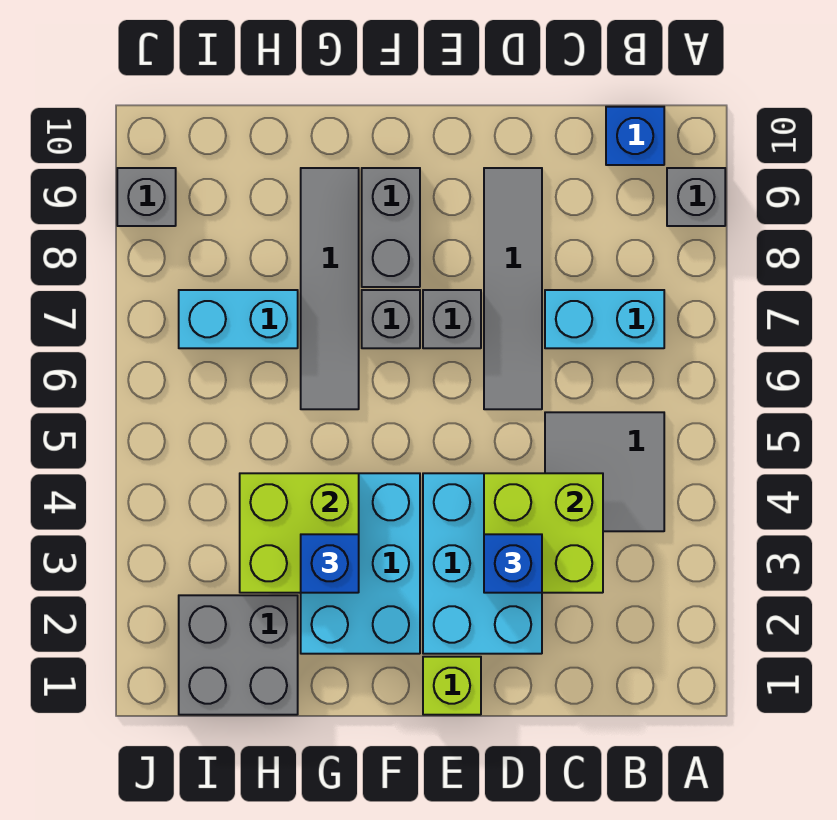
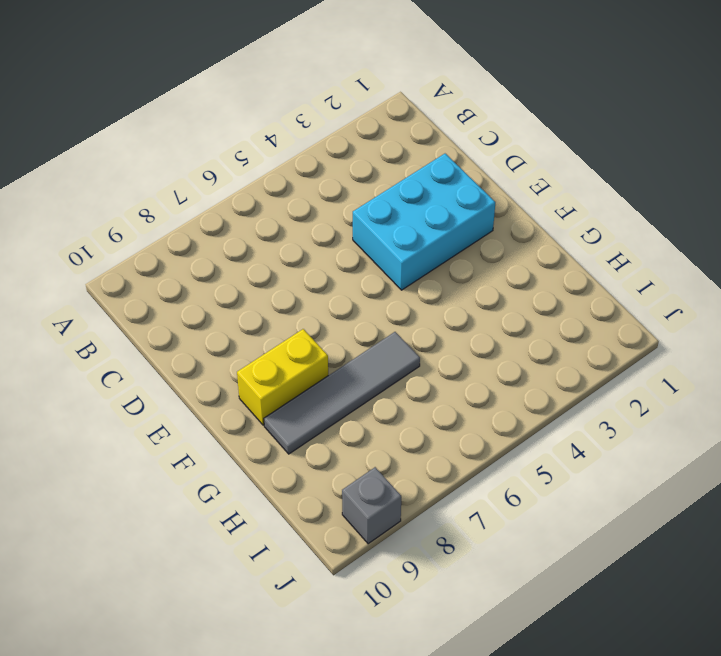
yellow brick F8:F9 level 1 -> grey brick F8:F9 level 1
none -> grey brick A9 level 1
none -> grey tile B4:C5 level 1
none -> cyan brick B7:C7 level 1

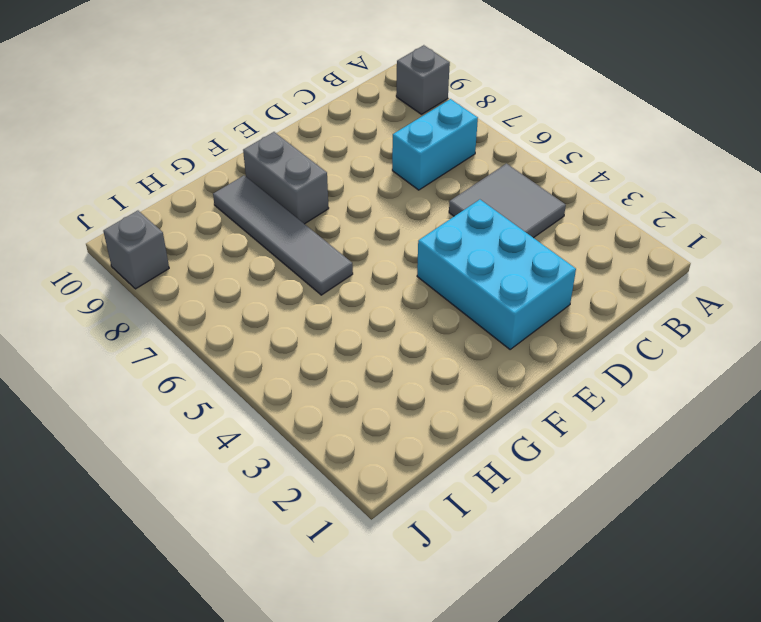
none -> blue brick B10 level 1
none -> grey tile D6:D9 level 1
none -> lime brick E1 level 1

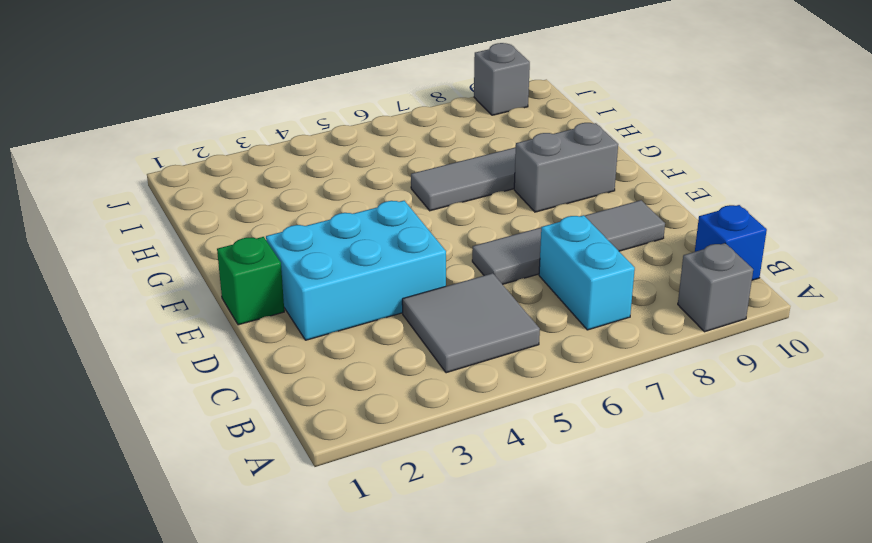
green brick E1 level 1 -> lime brick E1 level 1
none -> grey brick E7 level 1
none -> cyan brick F2:G4 level 1
none -> grey brick F7 level 1

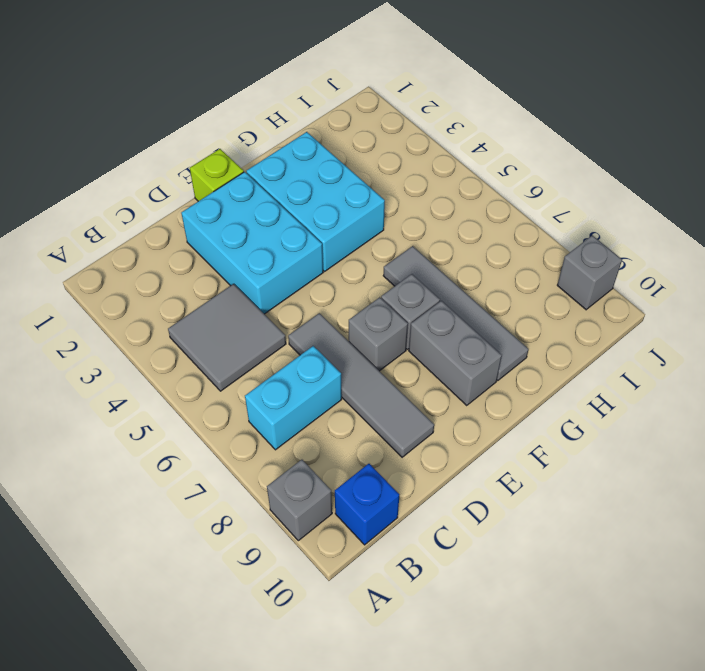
none -> grey brick H1:I2 level 1
none -> cyan brick H7:I7 level 1
none -> lime brick C3:D4 level 2

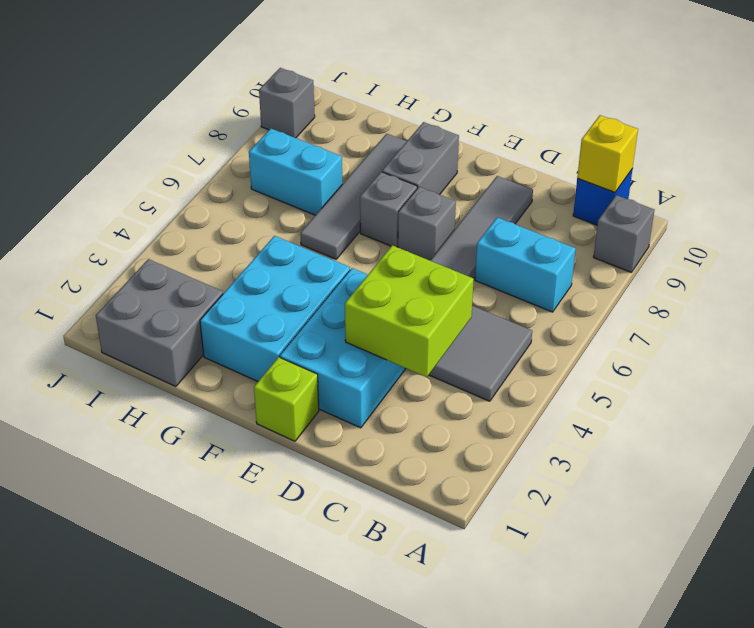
yellow brick B10 level 2 -> none
none -> lime brick G3:H4 level 2
none -> blue brick D3 level 3
none -> blue brick G3 level 3

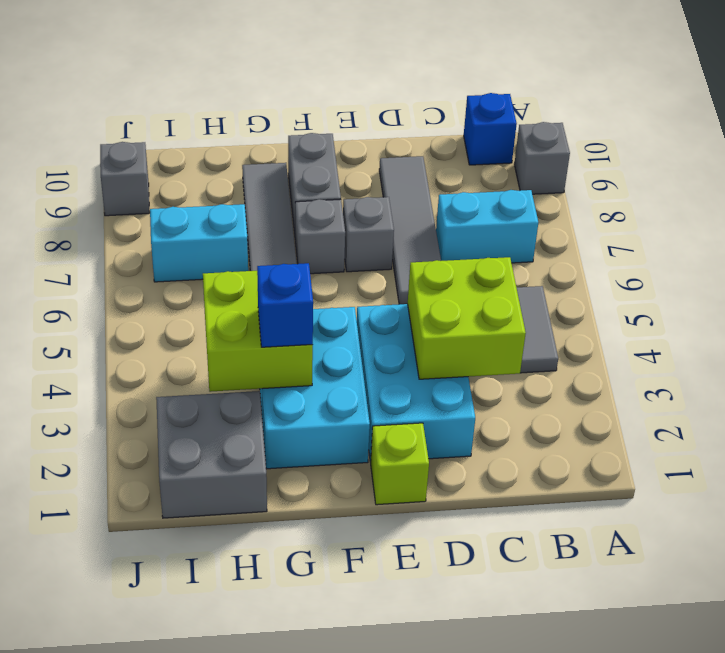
none -> blue brick D3 level 3

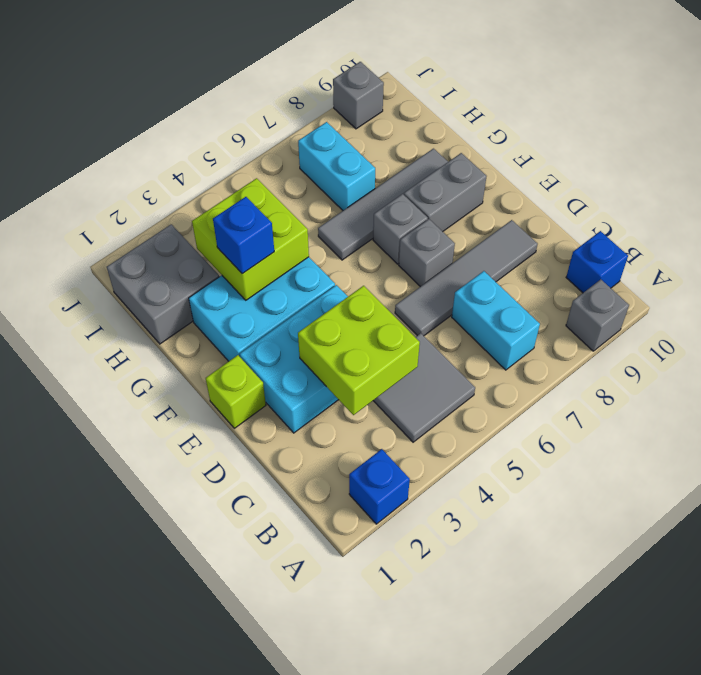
blue brick A2 level 1 -> blue brick D3 level 3

